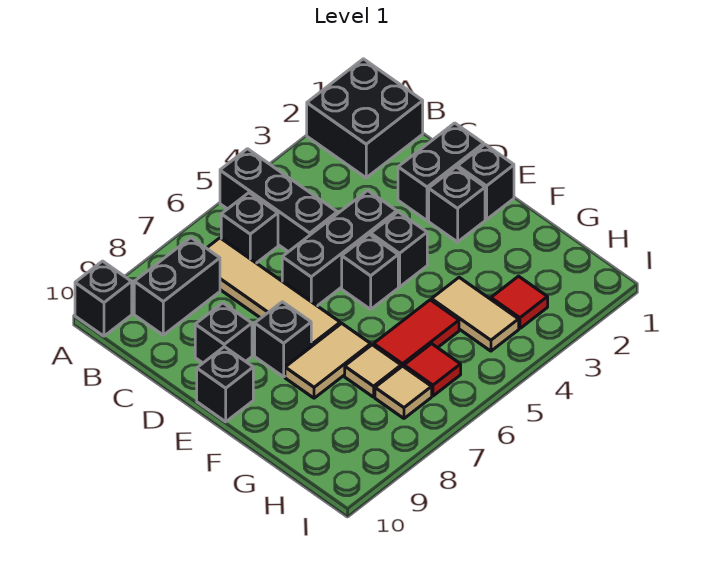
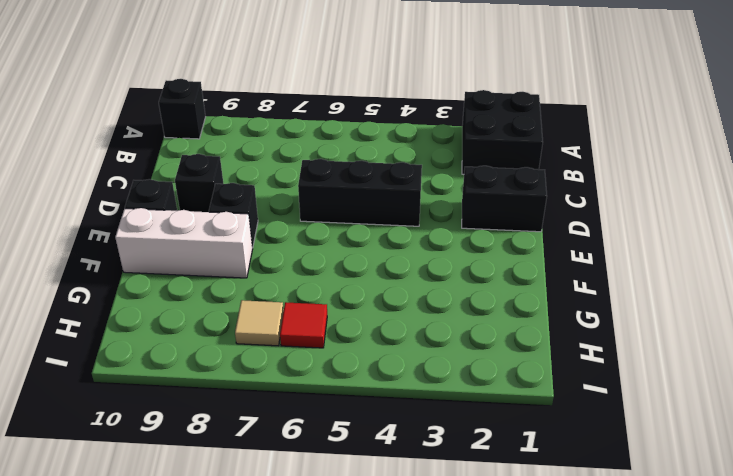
white brick F8:F10 level 1 -> tan tile F7:F8 level 1
none -> black brick A5:C5 level 1
none -> black brick B6 level 1
none -> tan tile B7:E7 level 1

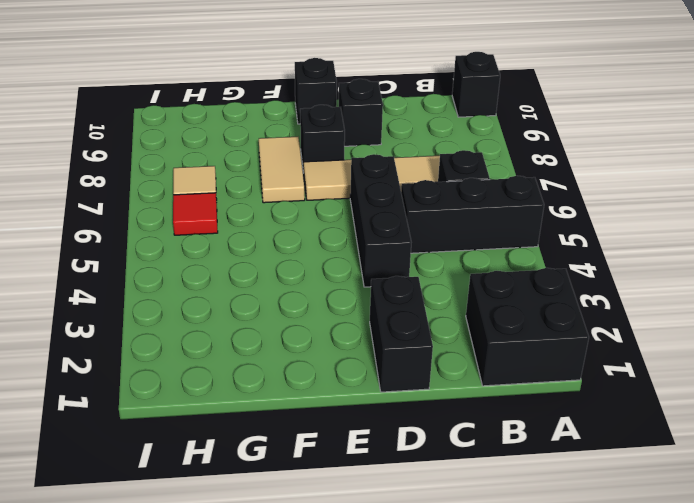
none -> black brick B8:B9 level 1
none -> black brick E1 level 1
none -> black brick E2 level 1

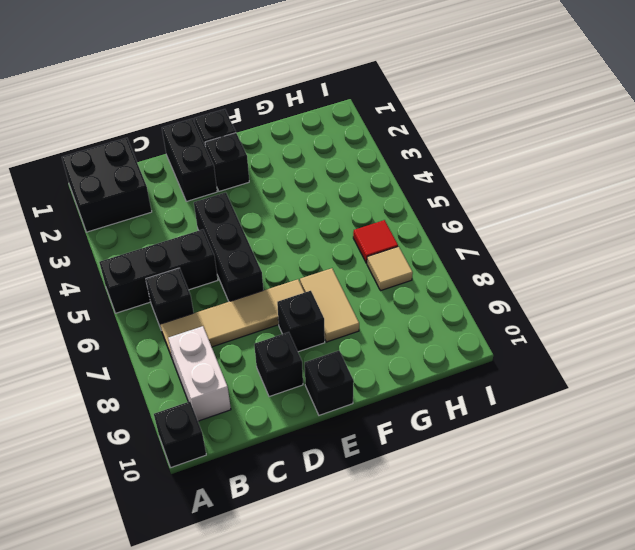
white brick B8:B9 level 1 -> black brick B8:B9 level 1
none -> black brick E4 level 1
none -> black brick E5 level 1
none -> tan tile G4:H4 level 1

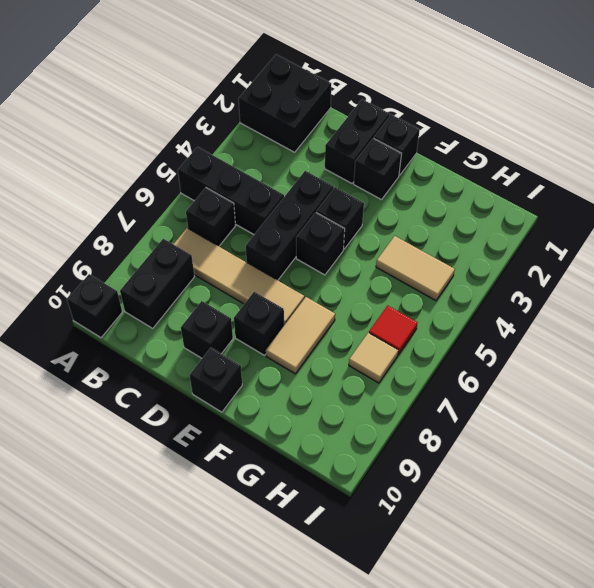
none -> red tile G5:G6 level 1
none -> tan tile G7 level 1
none -> red tile H3 level 1

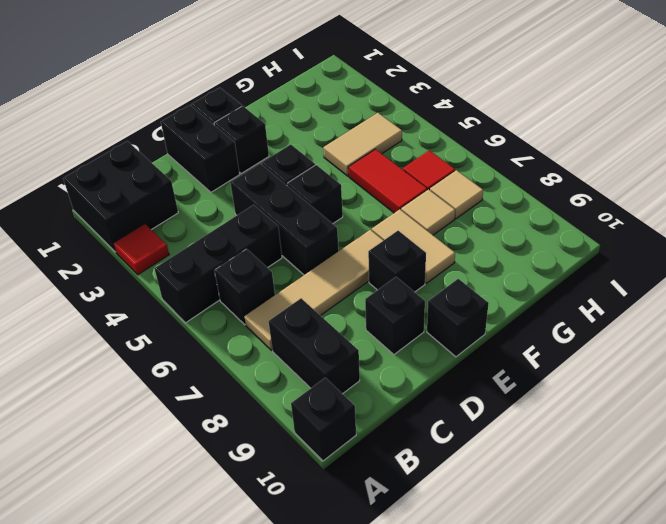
red tile A3 level 1 -> red tile H3 level 1

